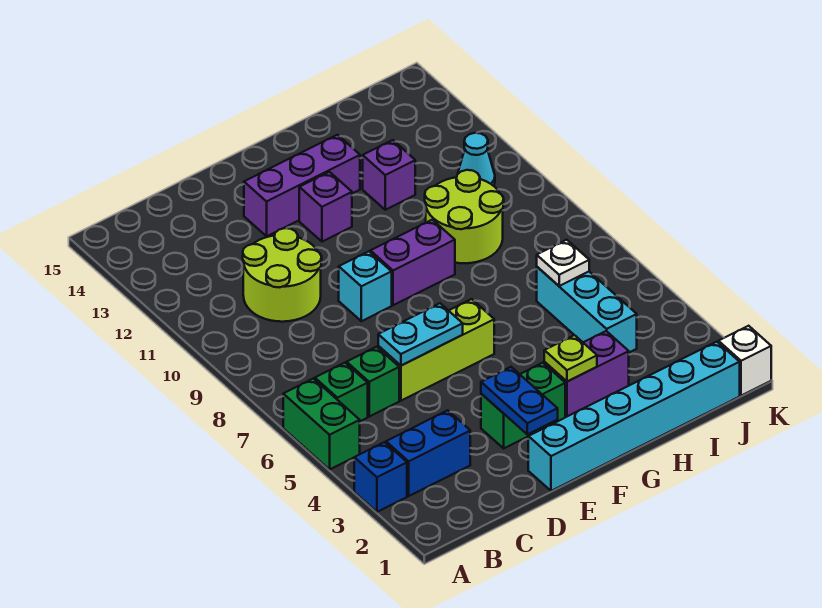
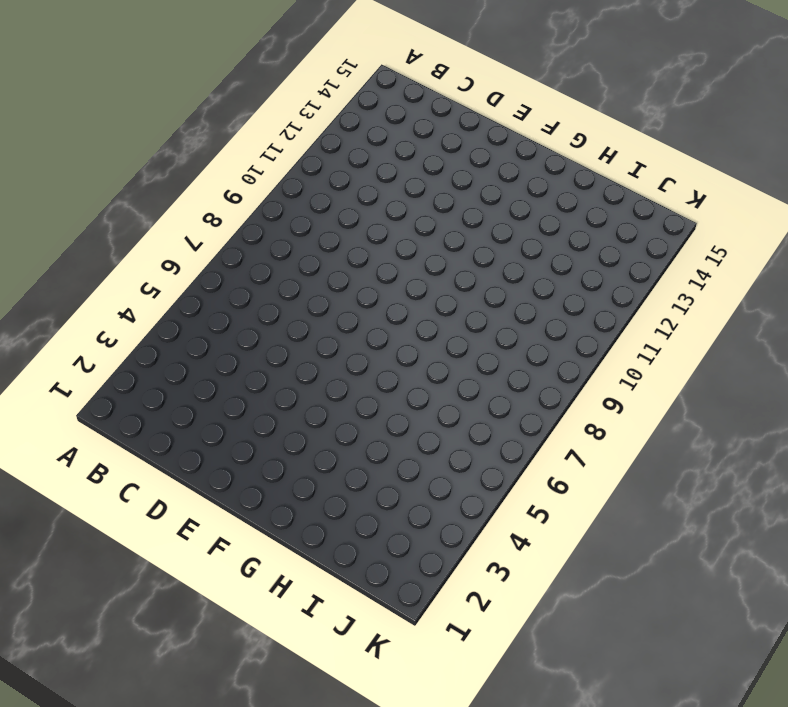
none -> blue brick A3 level 1
none -> green brick A5:A6 level 1
none -> blue brick B3:C3 level 1

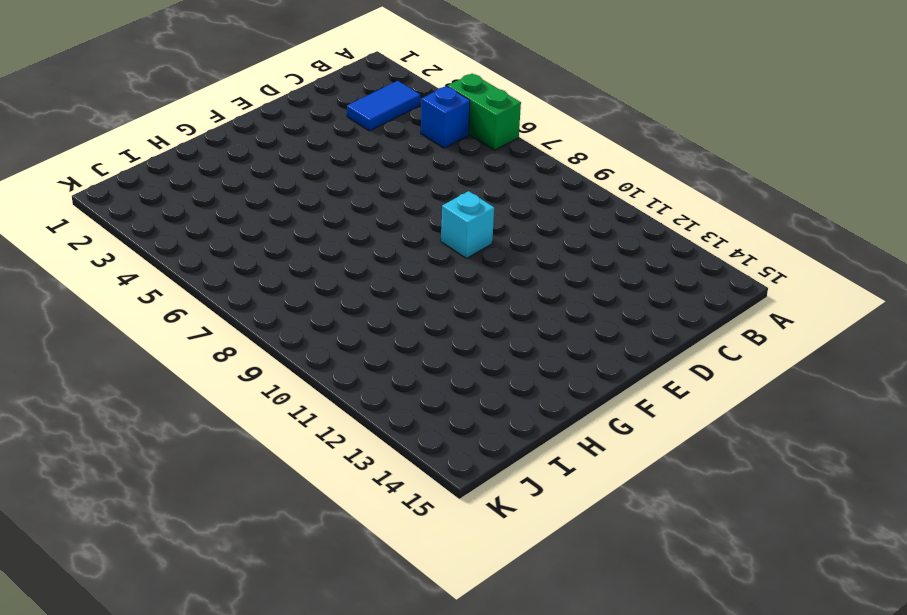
blue tile B3:C3 level 1 -> blue brick B3:C3 level 1
blue brick B5 level 1 -> blue brick A3 level 1
none -> green brick B6 level 1
none -> green brick C6 level 1
none -> lime round brick C10:D11 level 1

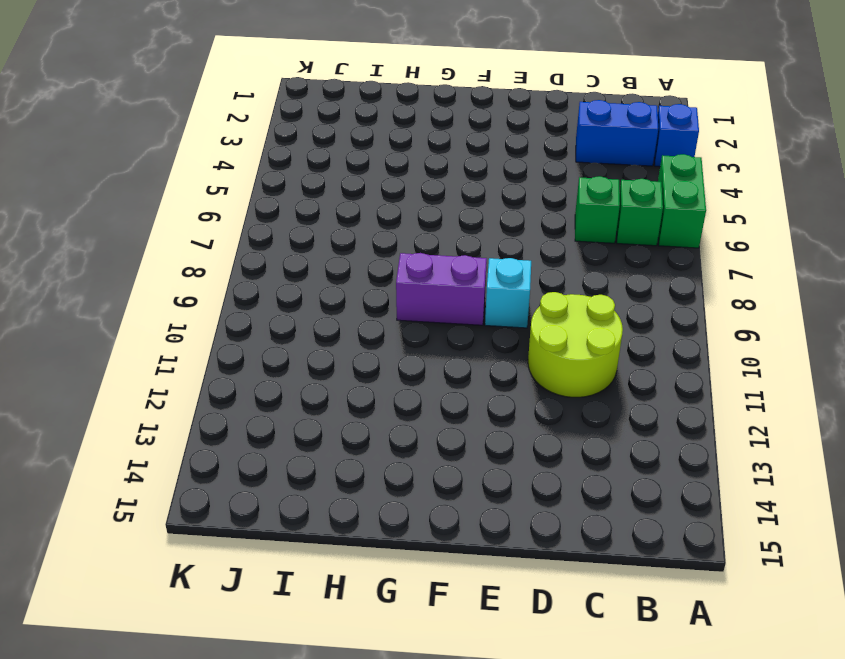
none -> lime brick D6:F6 level 1
none -> cyan brick E1:J1 level 1
none -> green brick E3:F3 level 1

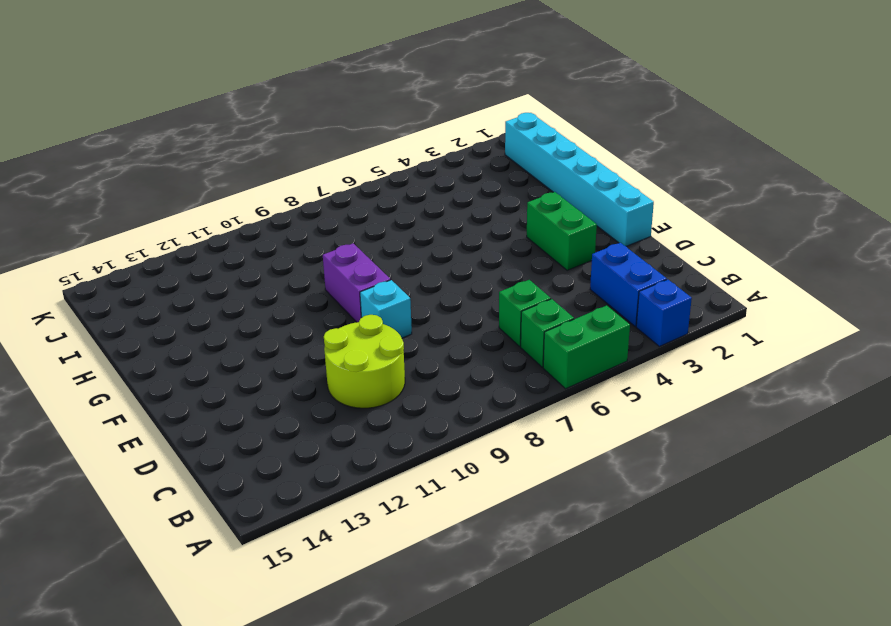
none -> lime brick D6:F6 level 1
none -> purple brick E13:G13 level 1
none -> purple brick F12 level 1

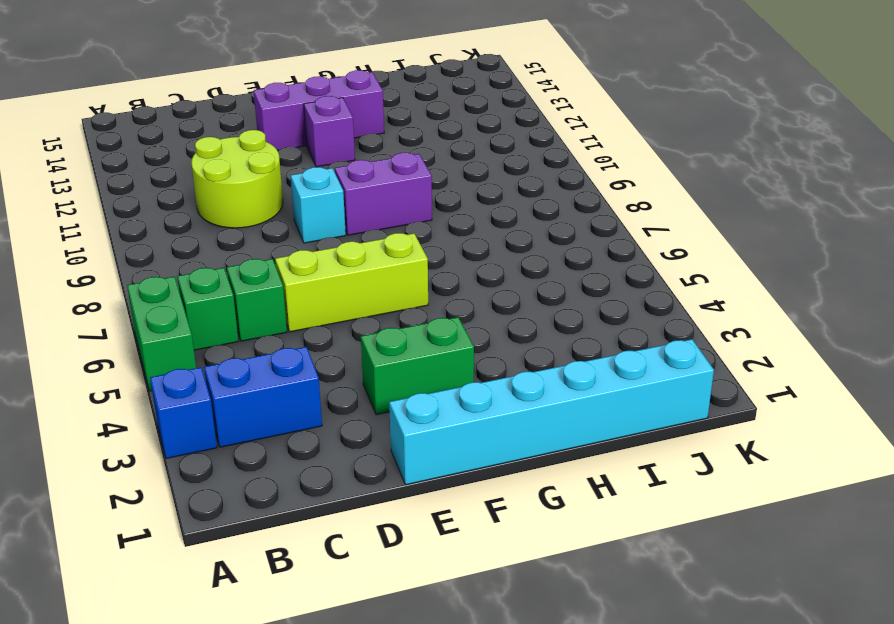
none -> purple brick G3:H3 level 1
none -> lime round brick H9:I10 level 1
none -> purple brick H12 level 1

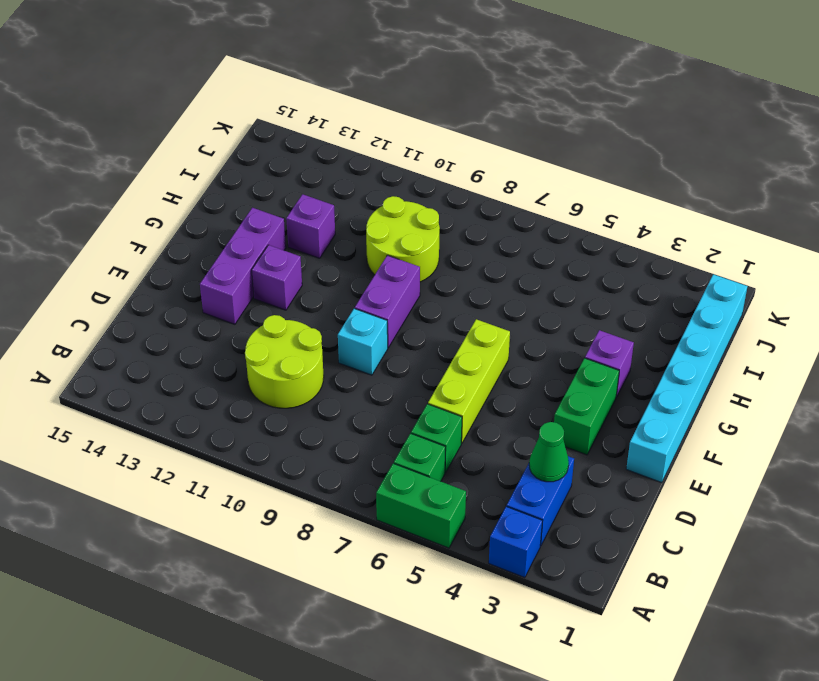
green cone C3 level 2 -> none
purple brick G3 level 1 -> purple brick G3:H3 level 1
none -> cyan brick I4:I6 level 1
none -> cyan cone J11 level 1
none -> white brick K1 level 1

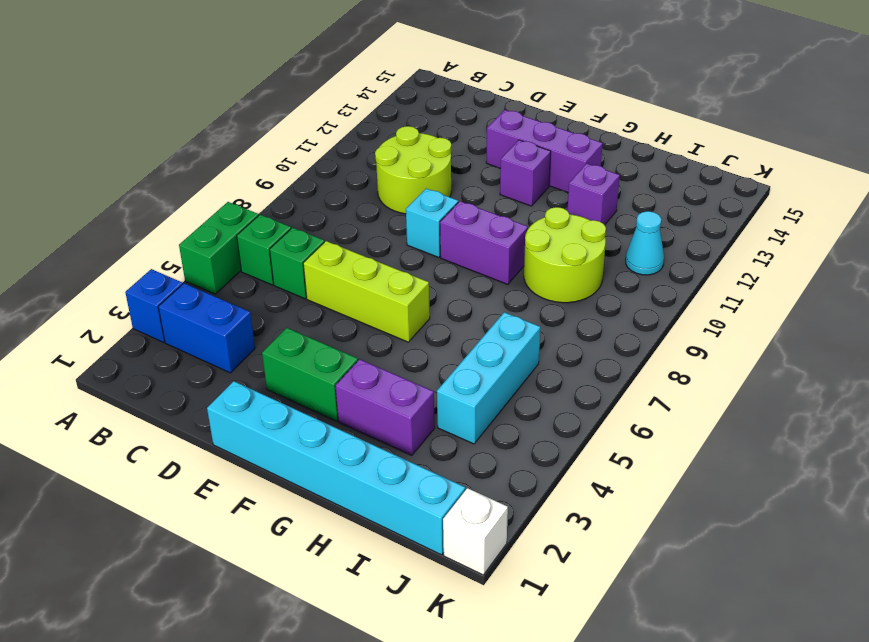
none -> cyan plate D6:E6 level 2
none -> blue plate E2:E3 level 2
none -> lime plate G3 level 2

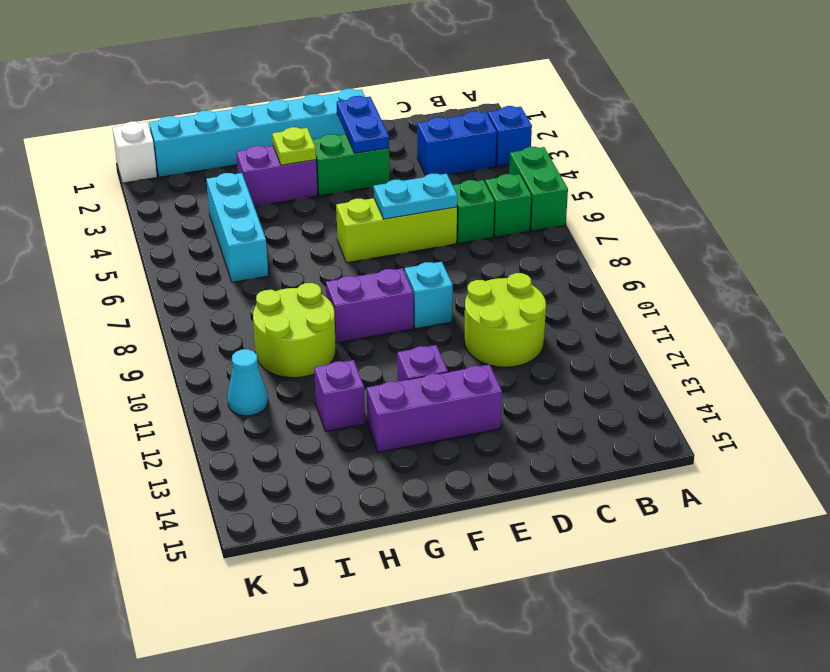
none -> white plate I6 level 2

